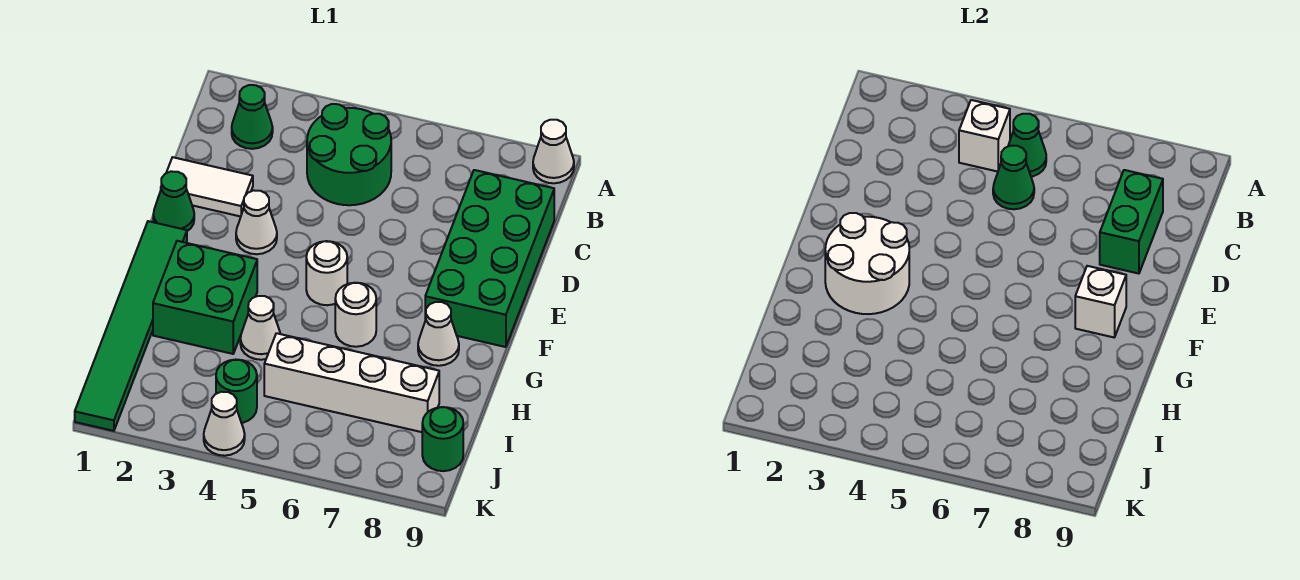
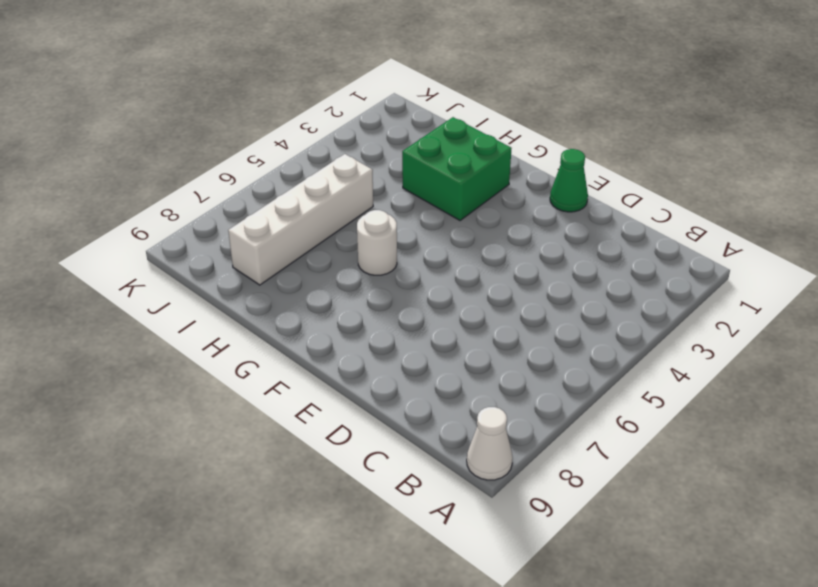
none -> green cone B2 level 1
none -> green round brick B4:C5 level 1
none -> green brick C8:F9 level 1

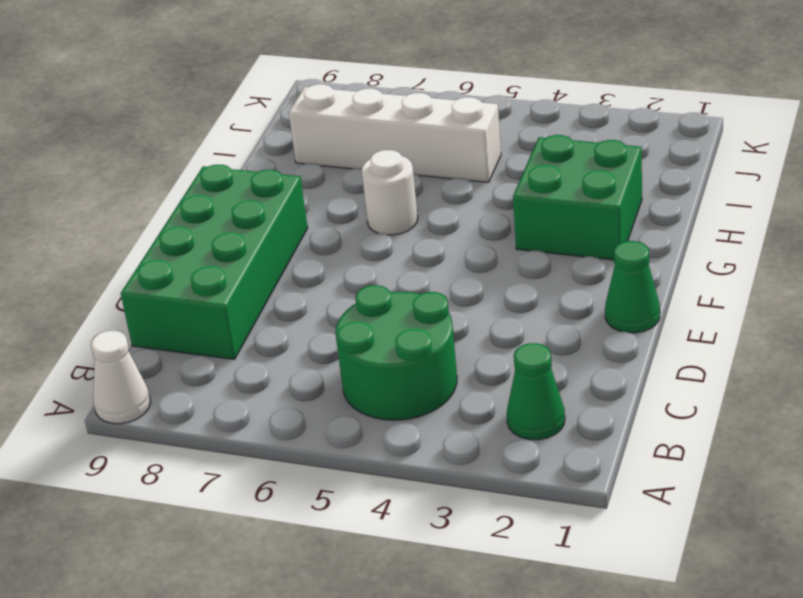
none -> white tile D1:D2 level 1
none -> white cone E3 level 1
none -> green tile F1:K1 level 1

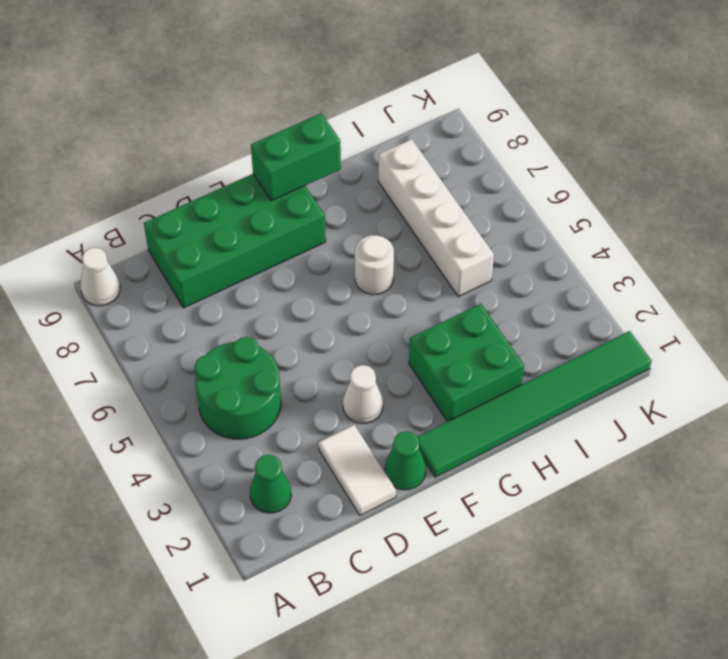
green brick F9:G9 level 2 -> green brick C8:D8 level 2
none -> white round brick F5 level 1
none -> white cone G8 level 1
none -> white cone H4 level 1

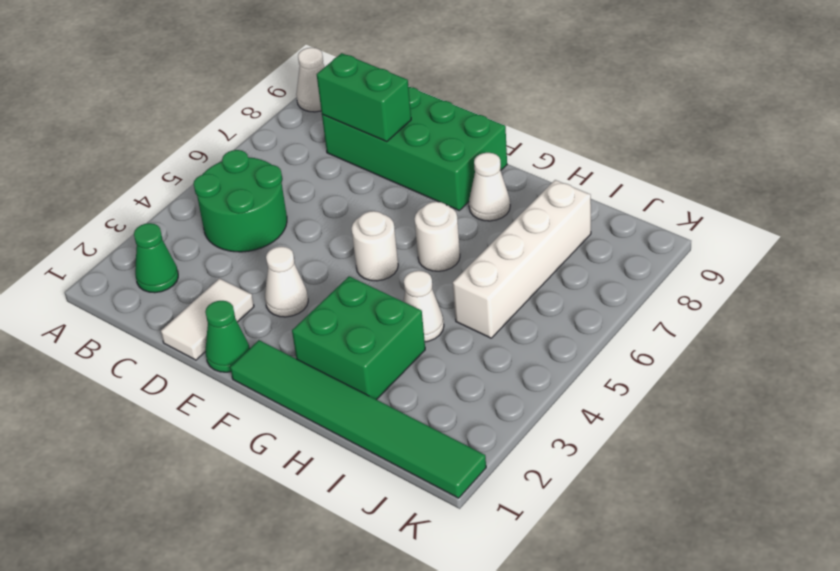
none -> green round brick J4 level 1
none -> green round brick J9 level 1
none -> white cone K4 level 1

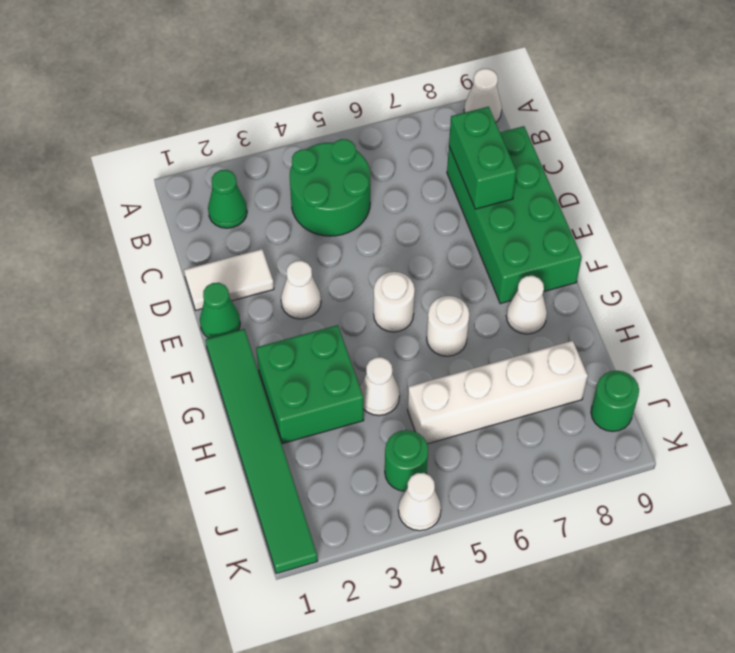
none -> white brick B4 level 2
none -> green cone B5 level 2
none -> green cone C5 level 2

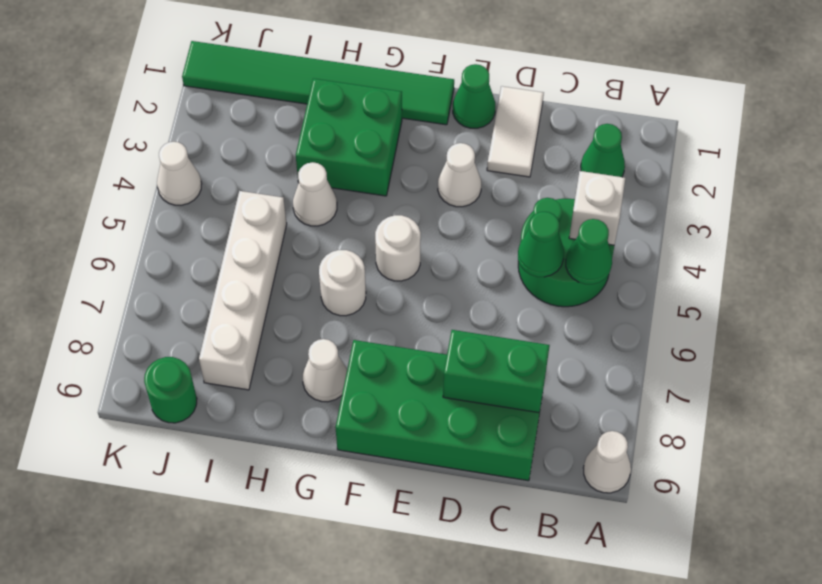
none -> green round brick J4 level 1
none -> white round brick F2:G3 level 2
none -> white brick F8 level 2

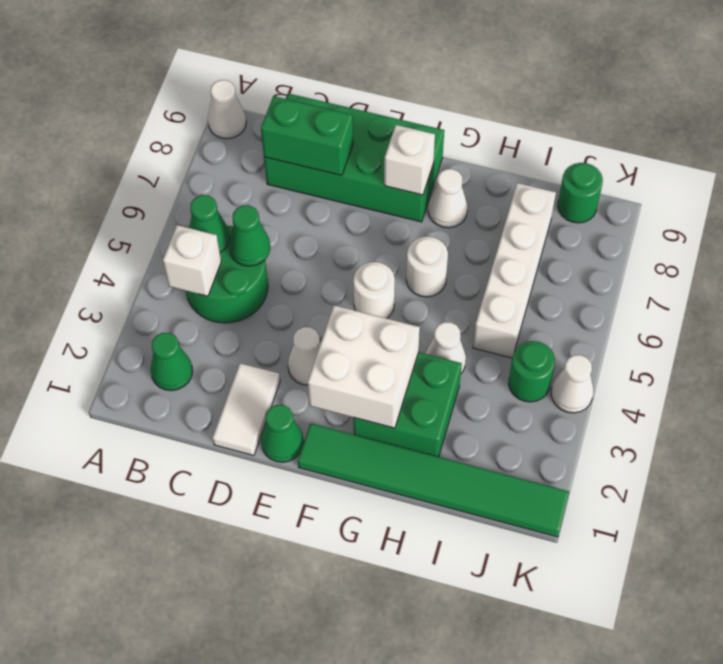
white brick F2:G3 level 2 -> white round brick F2:G3 level 2

